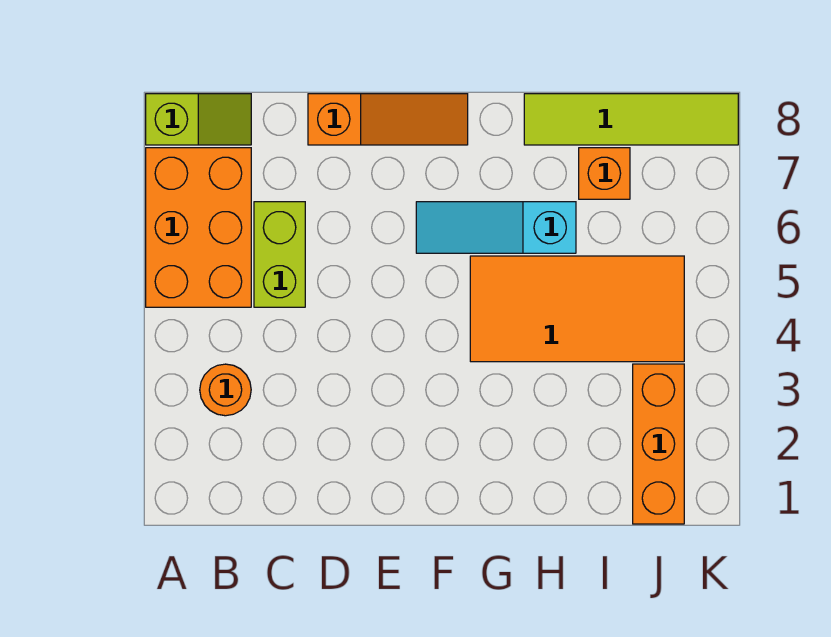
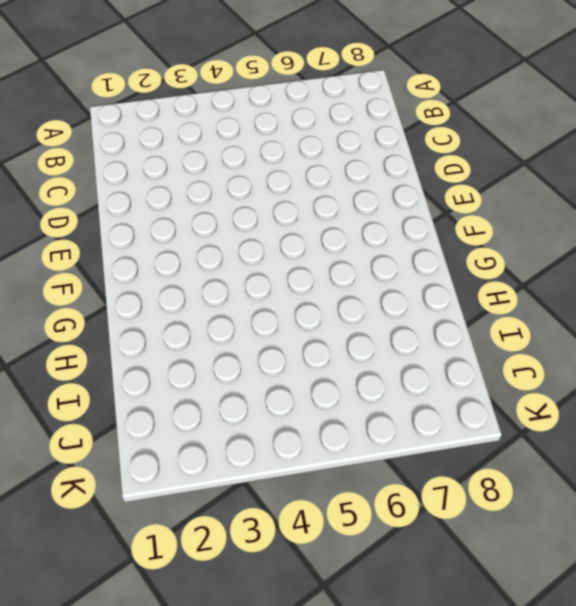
none -> orange brick A5:B7 level 1
none -> lime slope A8:B8 level 1 top A

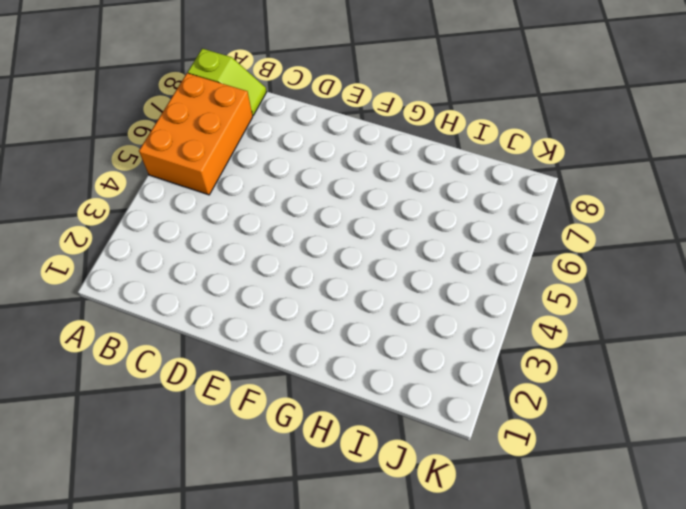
none -> orange round brick B3 level 1
none -> lime brick C5:C6 level 1

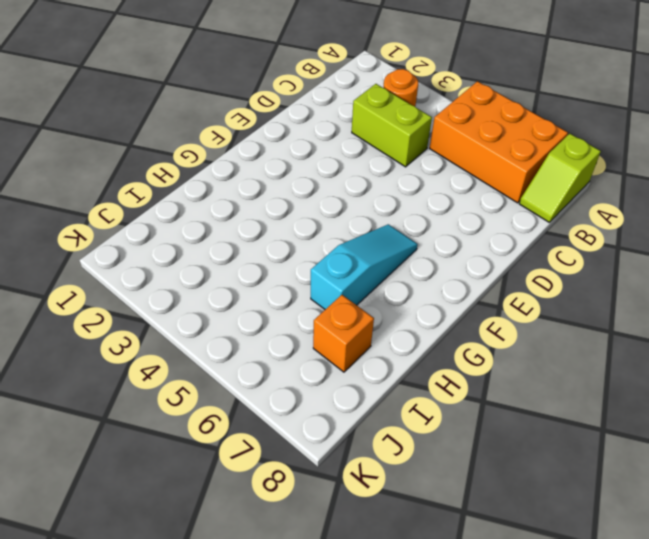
lime brick C3:C4 level 1 -> lime brick C5:C6 level 1
none -> orange slope D8:F8 level 1 top D
none -> orange tile G4:J5 level 1

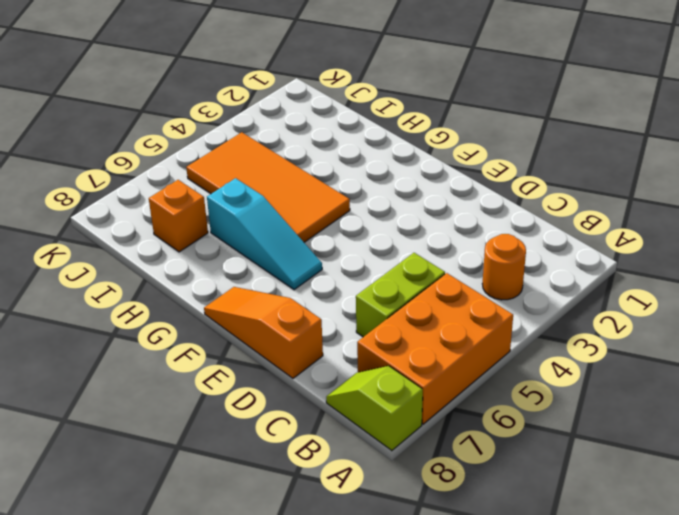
none -> lime tile H8:K8 level 1
none -> orange brick J1:J3 level 1

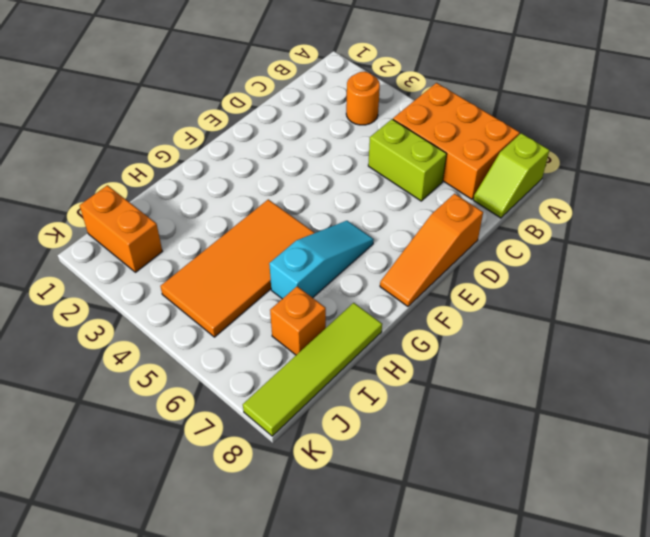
orange brick J1:J2 level 1 -> orange brick J1:J3 level 1

